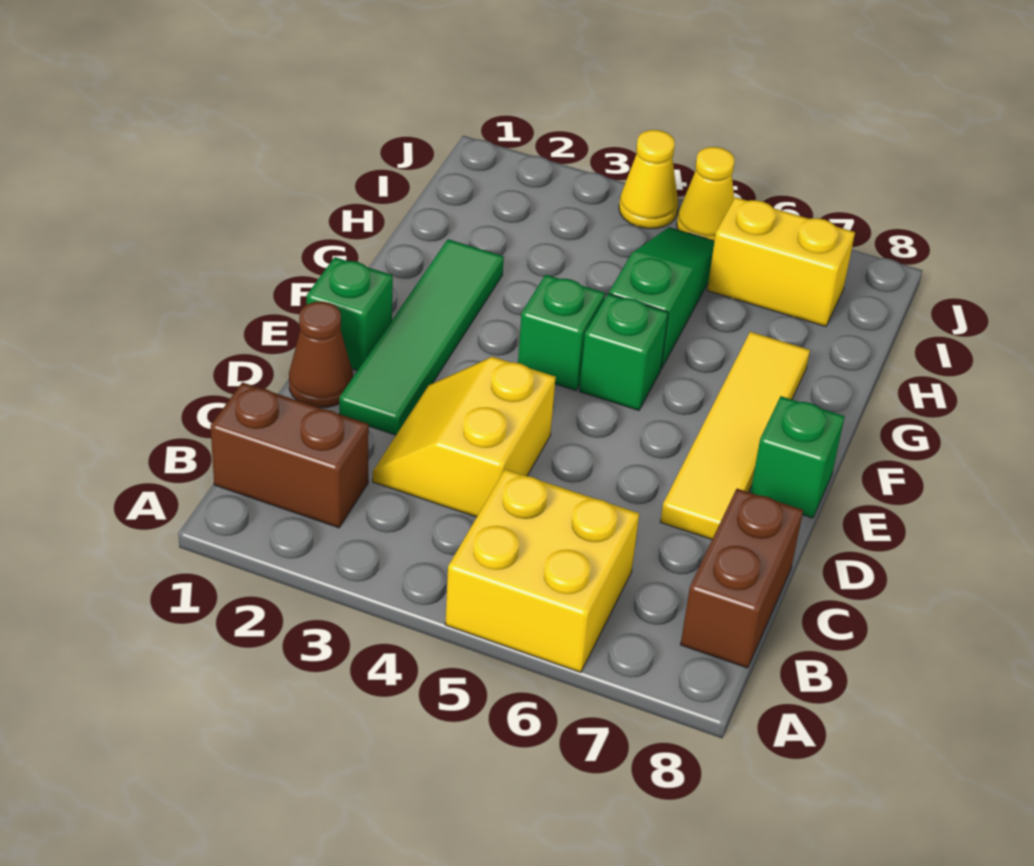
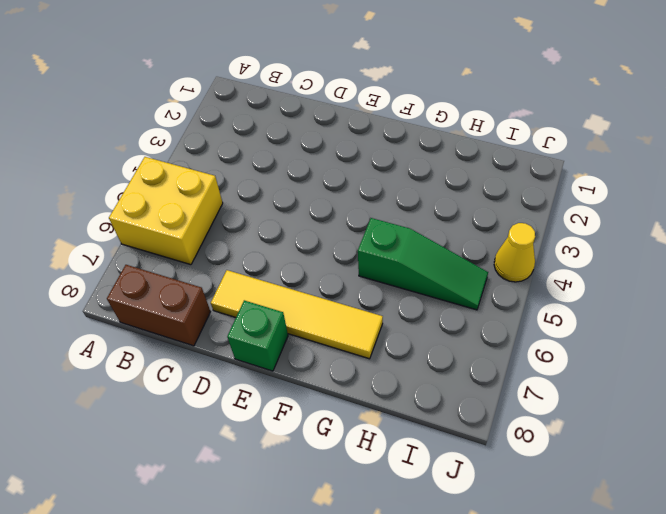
none -> brown brick B1:B2 level 1
none -> yellow slope C3:D4 level 1 top 4
none -> brown cone D1 level 1

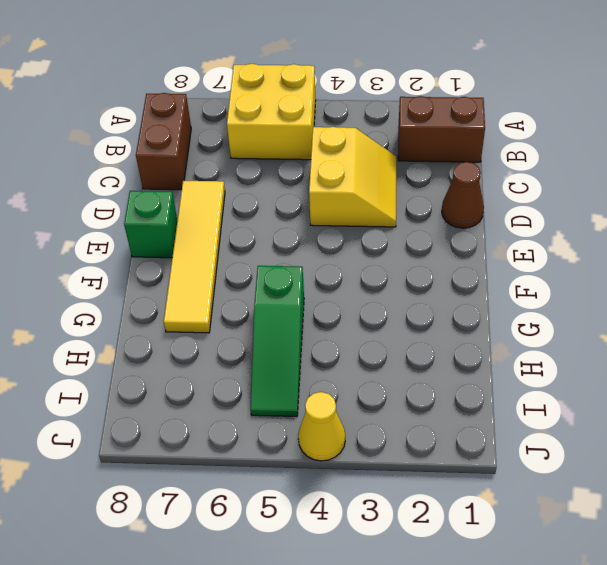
none -> green tile D2:G2 level 1
none -> green brick E1 level 1
none -> green brick F4 level 1

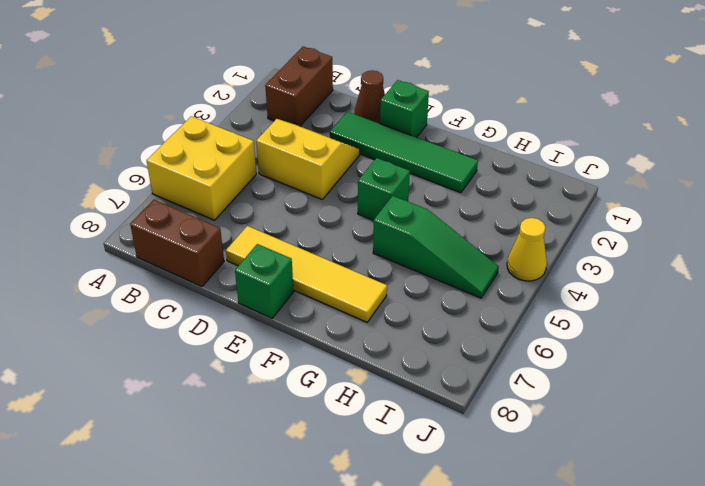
none -> green brick F5 level 1
none -> yellow brick I6:I7 level 1
none -> yellow cone J5 level 1

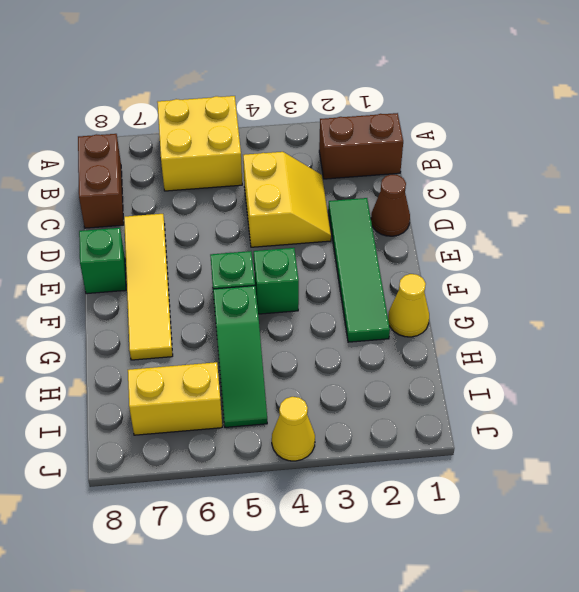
yellow cone G1 level 1 -> yellow cone J5 level 1
none -> green brick E1 level 1

